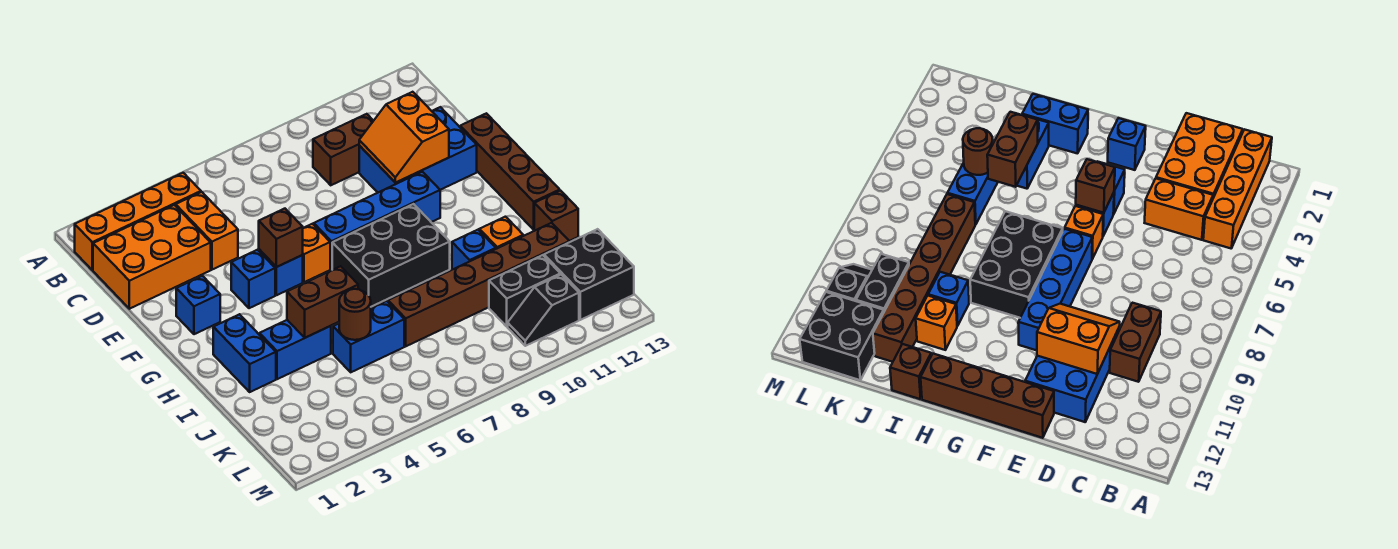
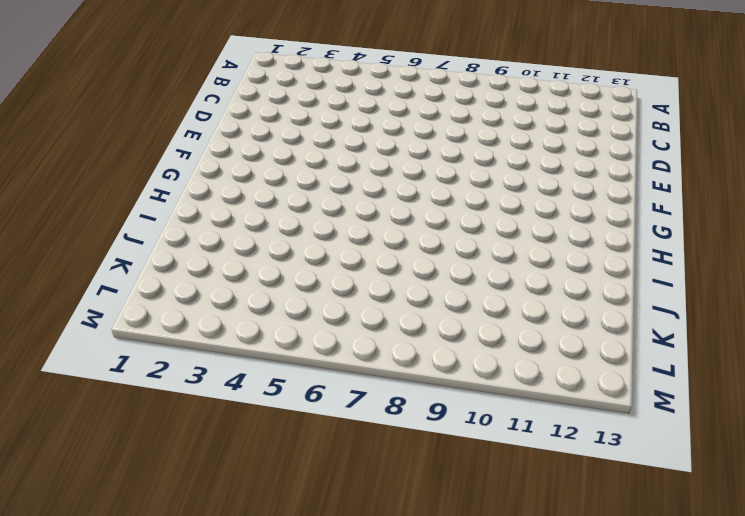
none -> orange brick B1:B4 level 1
none -> orange brick C1:D3 level 1
none -> orange brick C4:D4 level 1

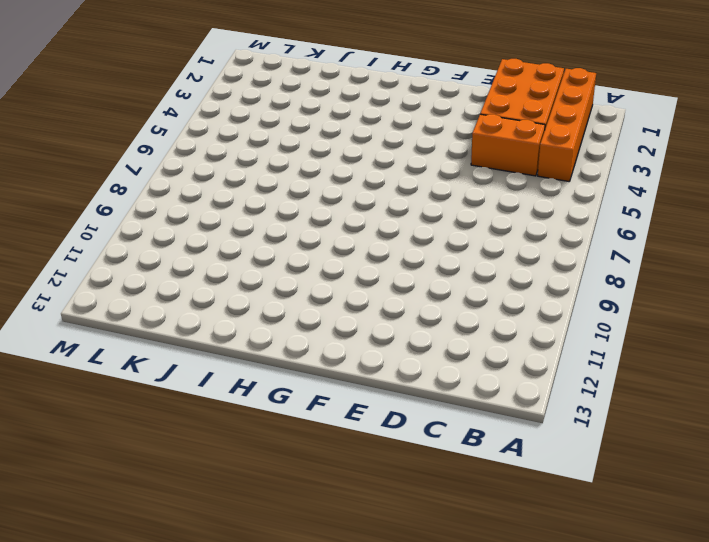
none -> brown brick C9:C10 level 1
none -> blue brick D10:E12 level 1
none -> brown brick E13:H13 level 1

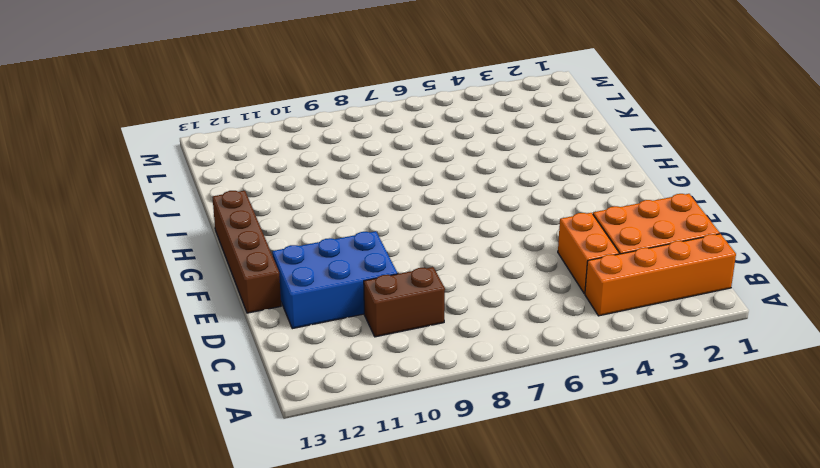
none -> blue brick F2 level 1
none -> blue brick F4 level 1
none -> blue brick F5 level 1

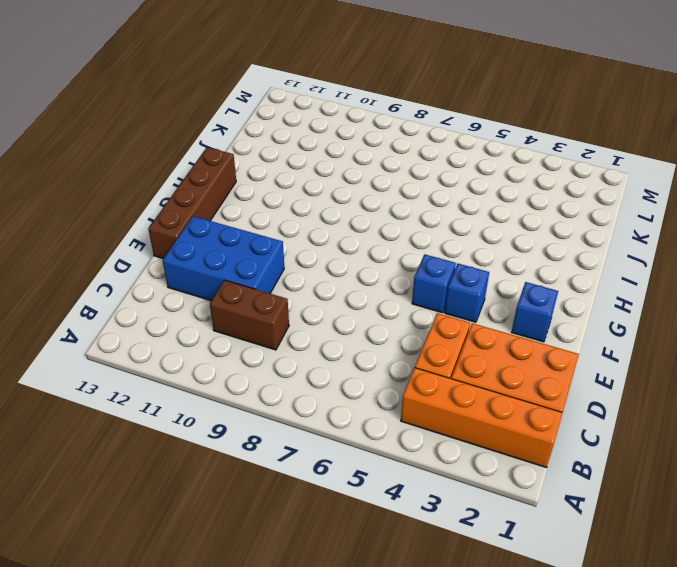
none -> orange brick F6 level 1
none -> blue brick F7:F10 level 1
none -> black brick G7:H9 level 1

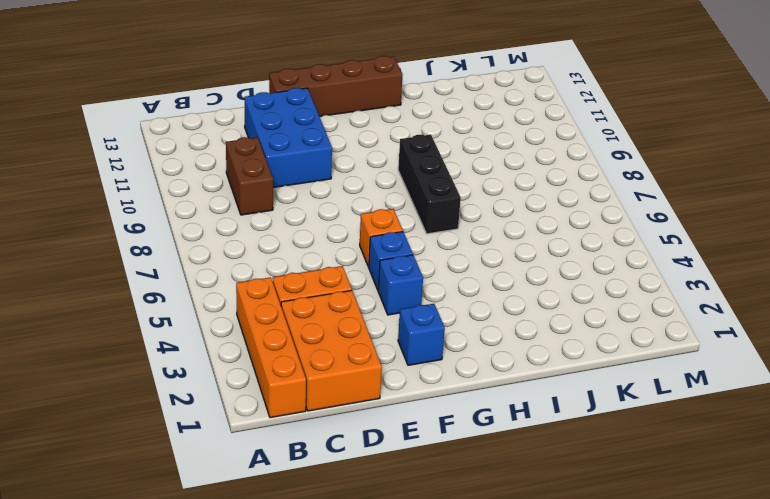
black brick H7:H9 level 1 -> black brick G7:H9 level 1
none -> blue brick F7:F10 level 1
none -> blue brick H2:I2 level 1
none -> blue brick I3:I4 level 1

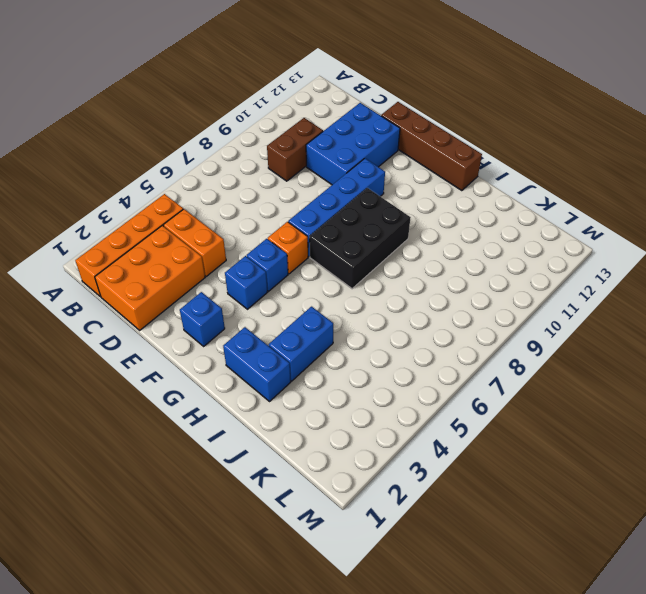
none -> blue brick I10 level 1
none -> orange brick I11 level 1
none -> brown brick I13 level 1

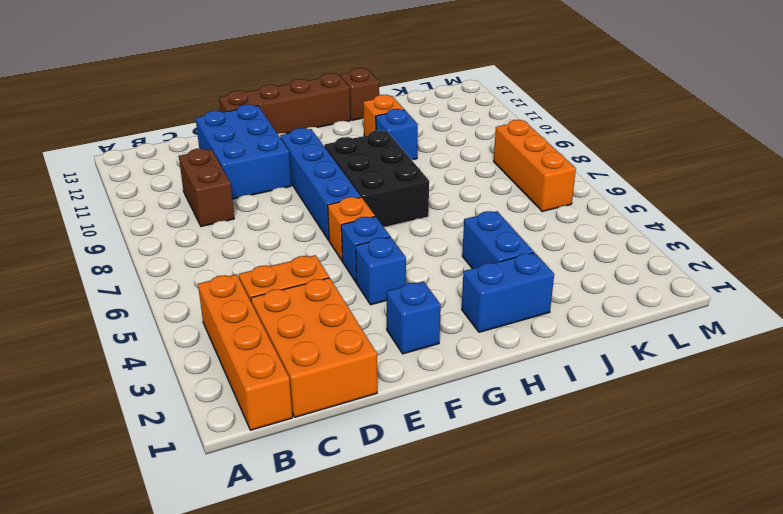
orange brick L6:L8 level 1 -> none
none -> blue brick J5:J6 level 1
none -> brown brick J7:J12 level 1
none -> black brick K10:K11 level 1

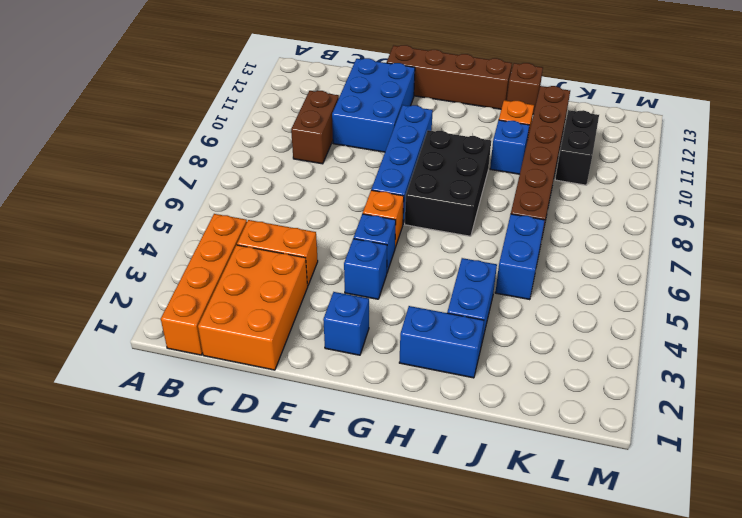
none -> black brick K12:L13 level 1
none -> black slope L10:L11 level 1 top 11
none -> orange slope D10:E11 level 2 top 11

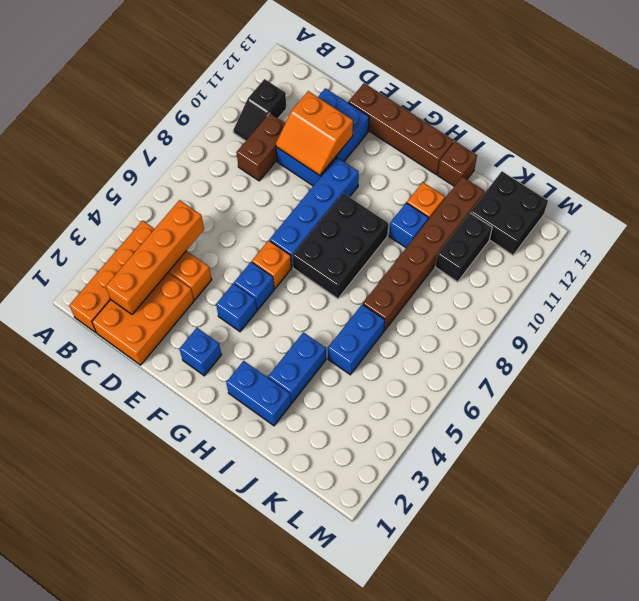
black slope B10:B11 level 1 top 11 -> black slope L10:L11 level 1 top 11
orange brick C2:C5 level 2 -> none
none -> brown brick F5 level 2
none -> brown brick I4:I5 level 2
none -> brown round brick J5 level 2

